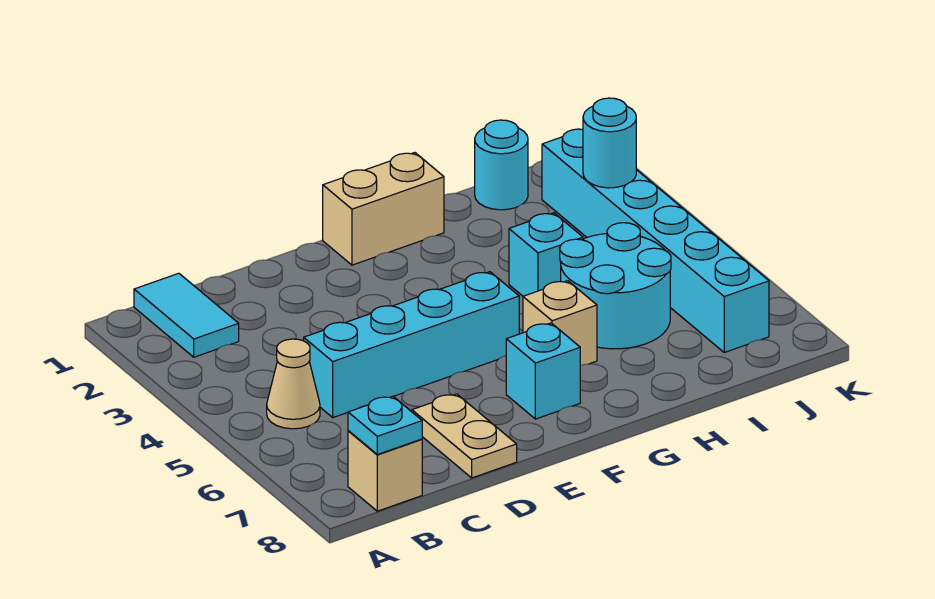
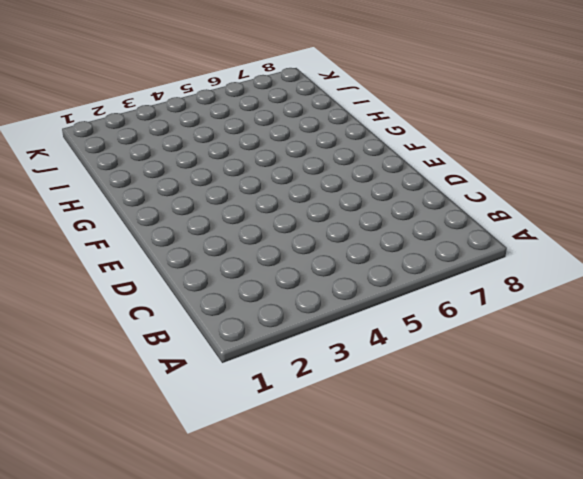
none -> cyan tile B1:B2 level 1
none -> tan cone B5 level 1
none -> tan brick B8 level 1

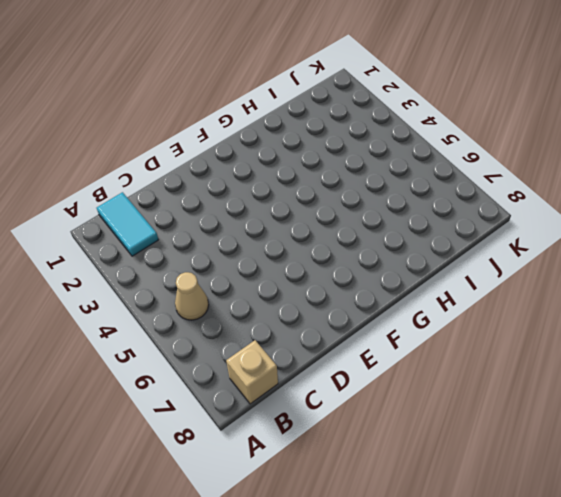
none -> cyan brick C5:F5 level 1
none -> tan plate D7:D8 level 1
none -> tan brick F1:G1 level 1

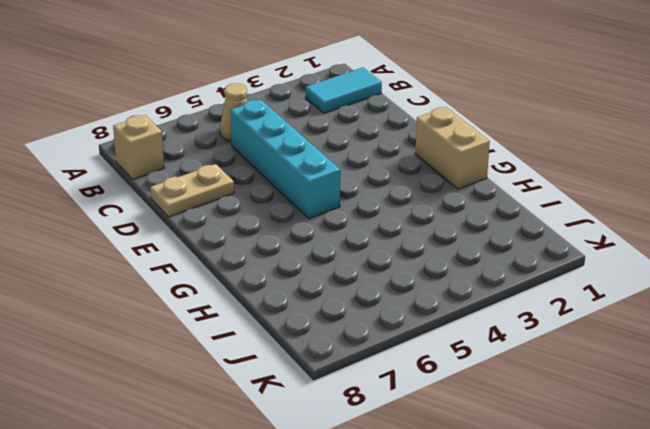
none -> cyan brick F7 level 1
none -> tan brick G6 level 1
none -> cyan brick H4 level 1

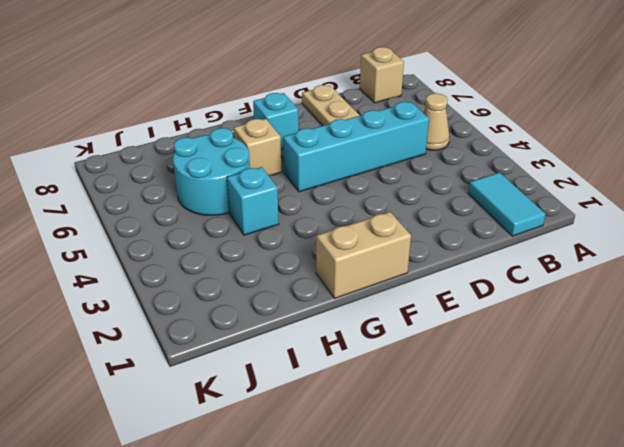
none -> cyan round brick I1 level 1
none -> cyan brick J2:J7 level 1
none -> cyan plate B8 level 2

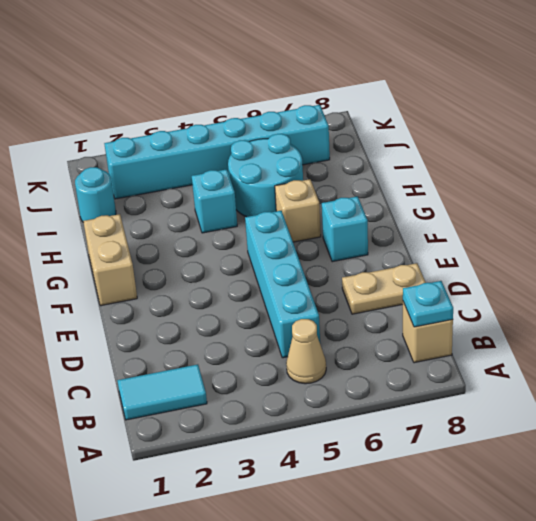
none -> cyan round brick J3 level 2

